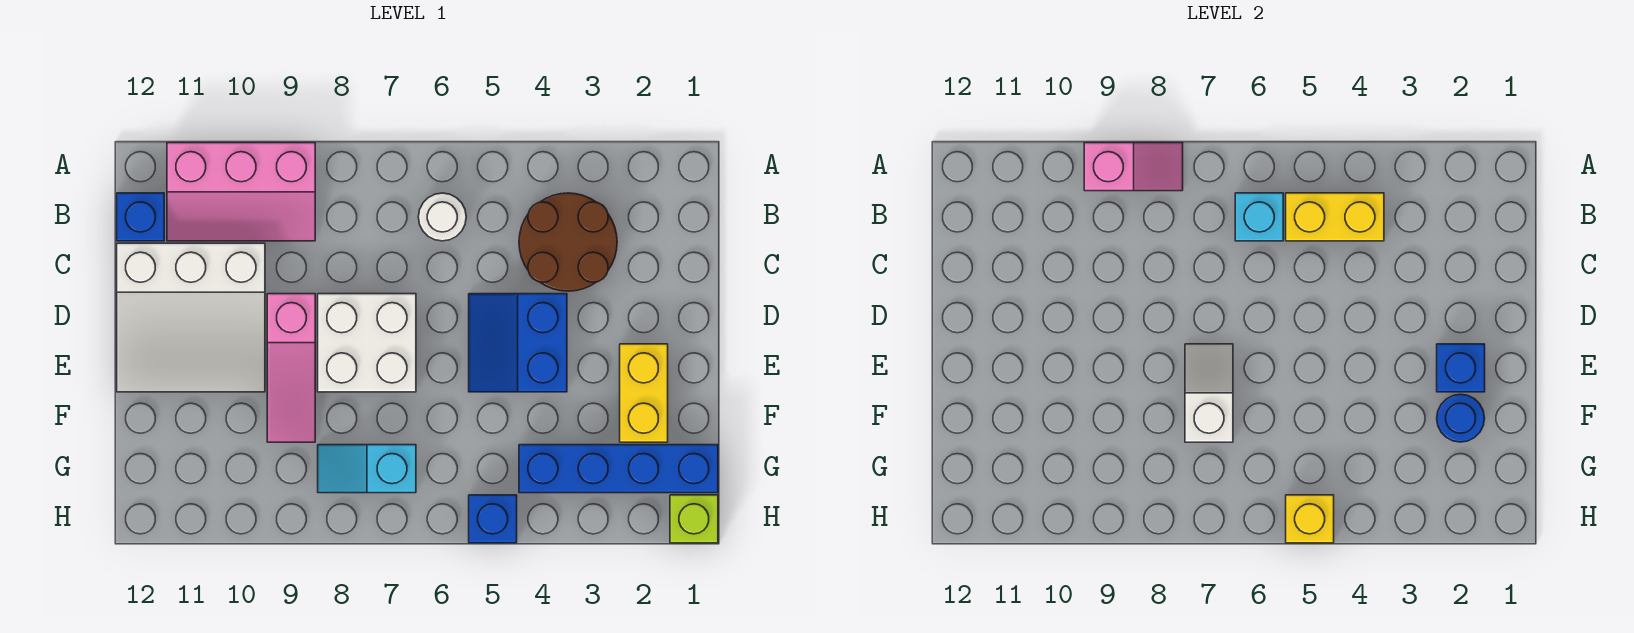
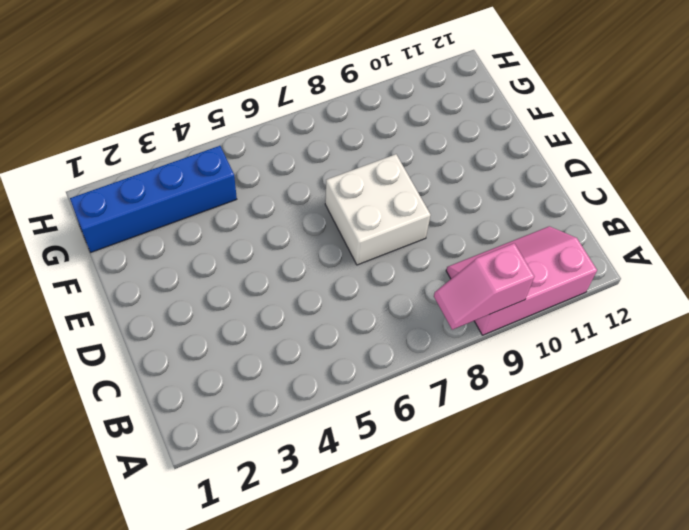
none -> brown round brick B3:C4 level 1
none -> white round brick B6 level 1
none -> blue brick B12 level 1

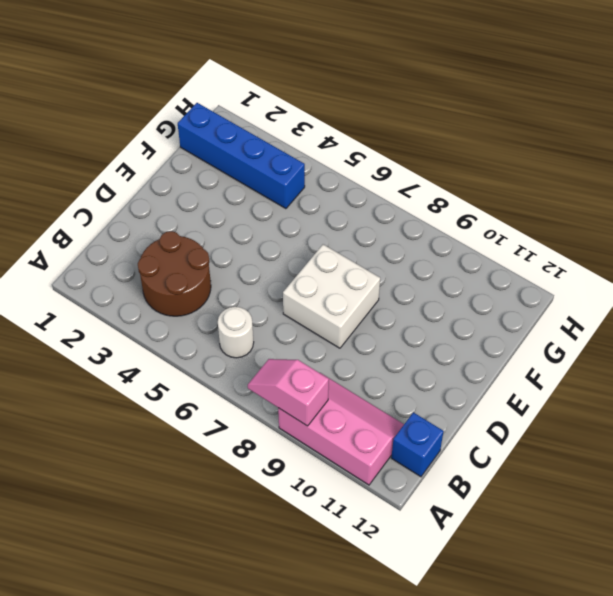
none -> white slope C10:E12 level 1 top C
none -> blue slope D4:E5 level 1 top 4
none -> pink slope D9:F9 level 1 top D

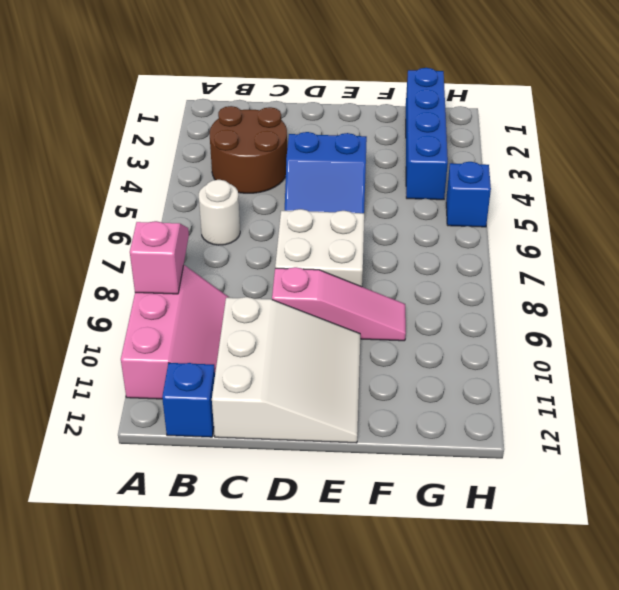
none -> yellow brick E2:F2 level 1
none -> cyan slope G7:G8 level 1 top 7
none -> lime brick H1 level 1

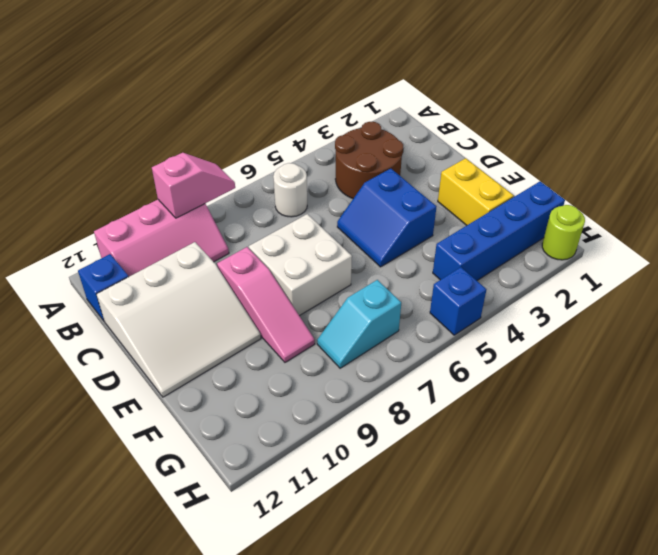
lime round brick H1 level 1 -> lime brick H1 level 1
none -> yellow brick B4:B5 level 2
none -> cyan brick B6 level 2
none -> blue brick E2 level 2

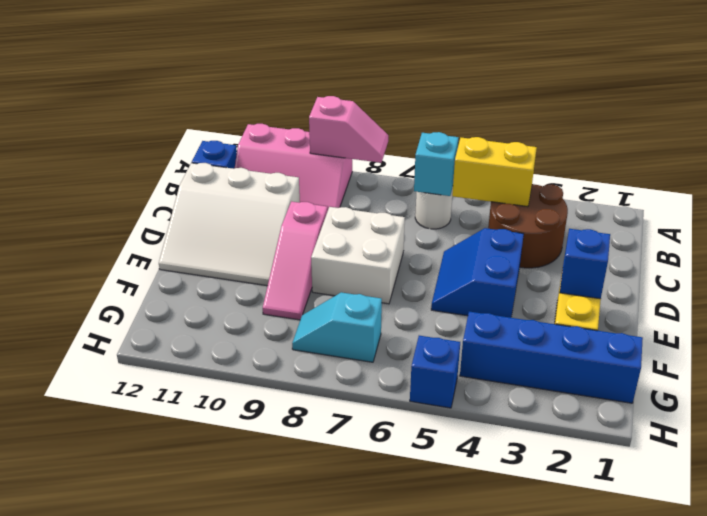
none -> lime brick H1 level 1
none -> white slope E7:F7 level 2 top F
none -> blue round brick F2 level 2

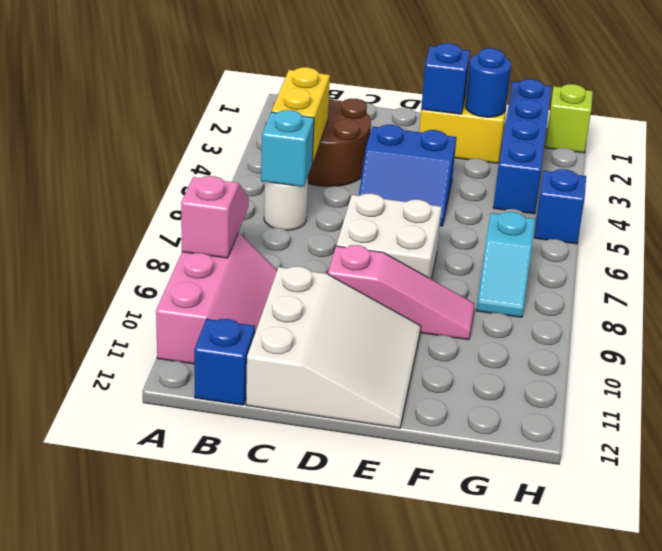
none -> white slope E7:F7 level 2 top F
none -> yellow brick H5 level 2

